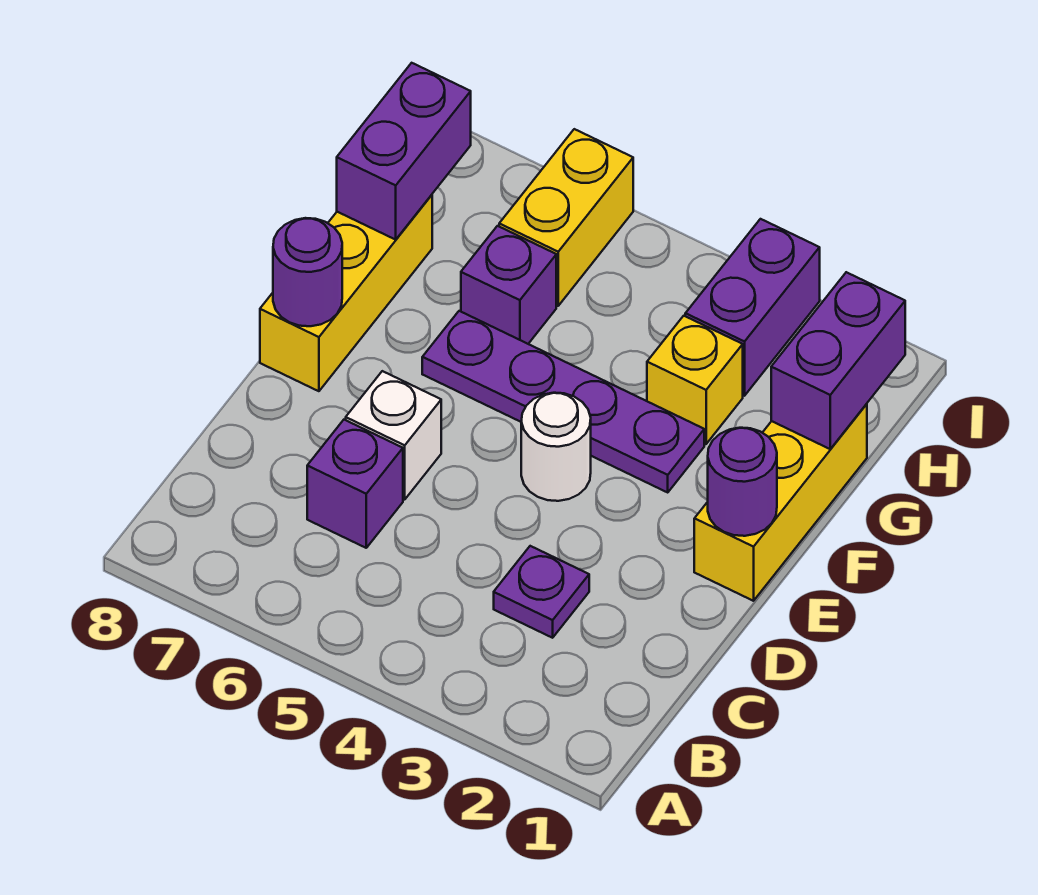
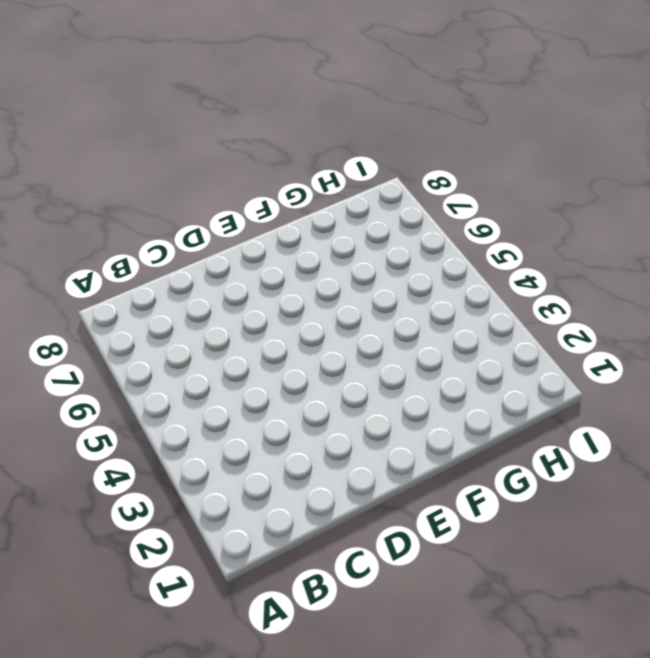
none -> purple plate C3 level 1
none -> purple brick C6 level 1
none -> white brick D6 level 1

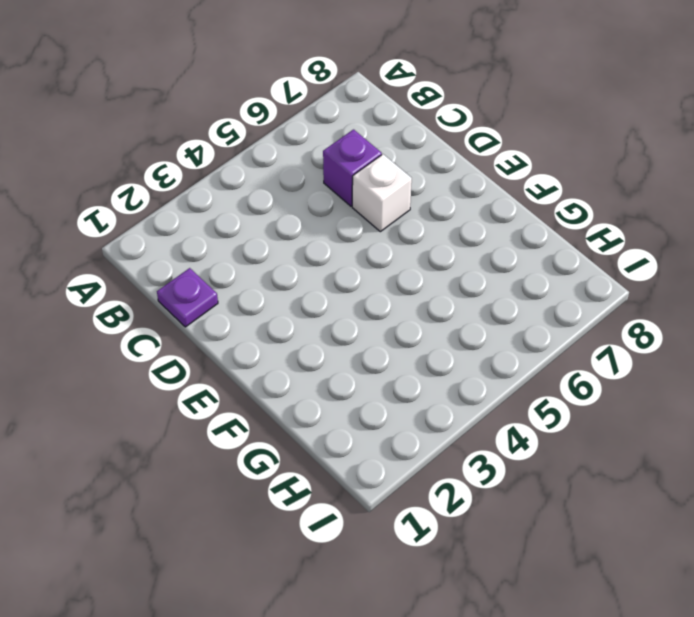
purple plate C1 level 1 -> purple plate C3 level 1
none -> yellow brick E1:G1 level 1
none -> white round brick E4 level 1
none -> yellow brick E8:G8 level 1

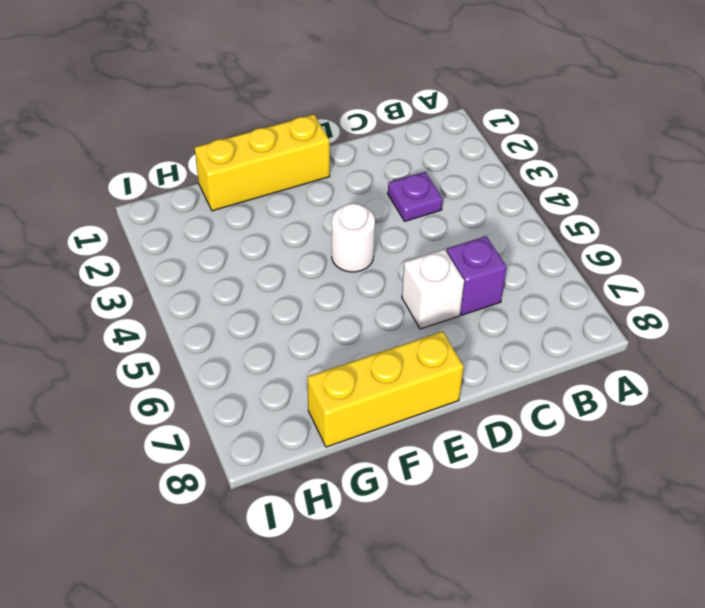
none -> purple plate F3:F6 level 1
none -> yellow brick G3 level 1
none -> purple brick G6 level 1

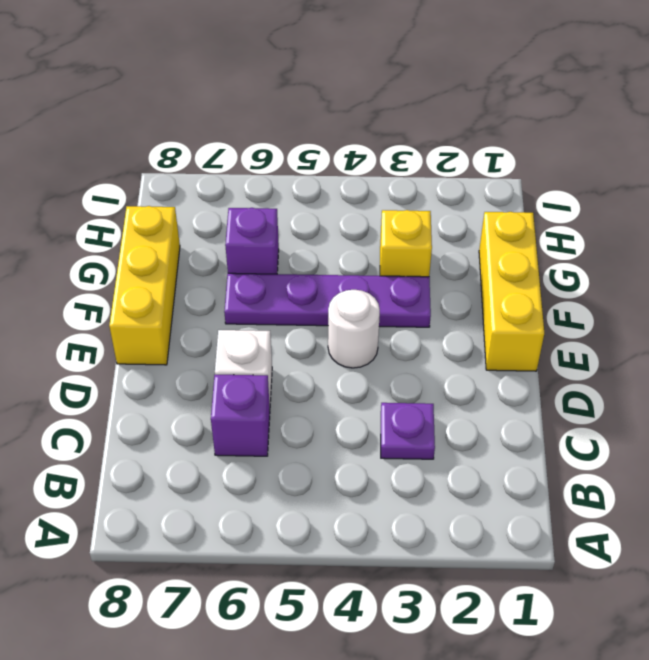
none -> purple brick H3:I3 level 1
none -> yellow brick H6:I6 level 1
none -> purple round brick E1 level 2

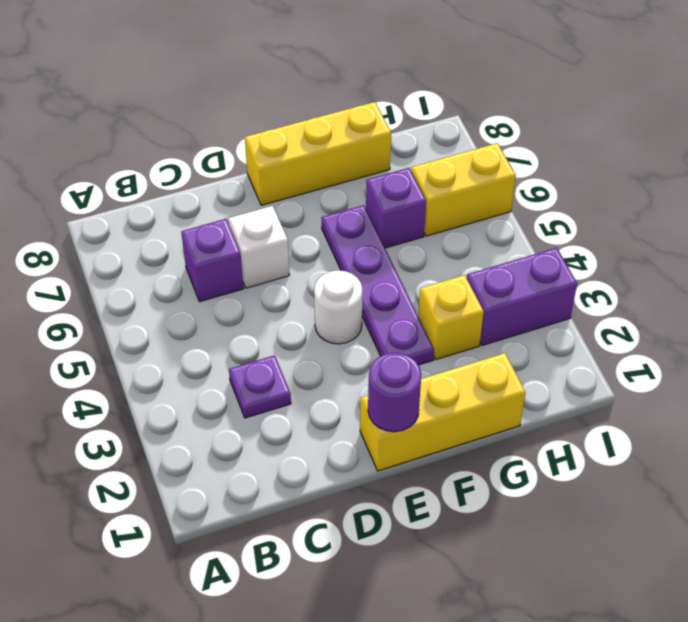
none -> purple round brick E8 level 2
none -> purple brick G1:H1 level 2
none -> purple brick G8:H8 level 2

